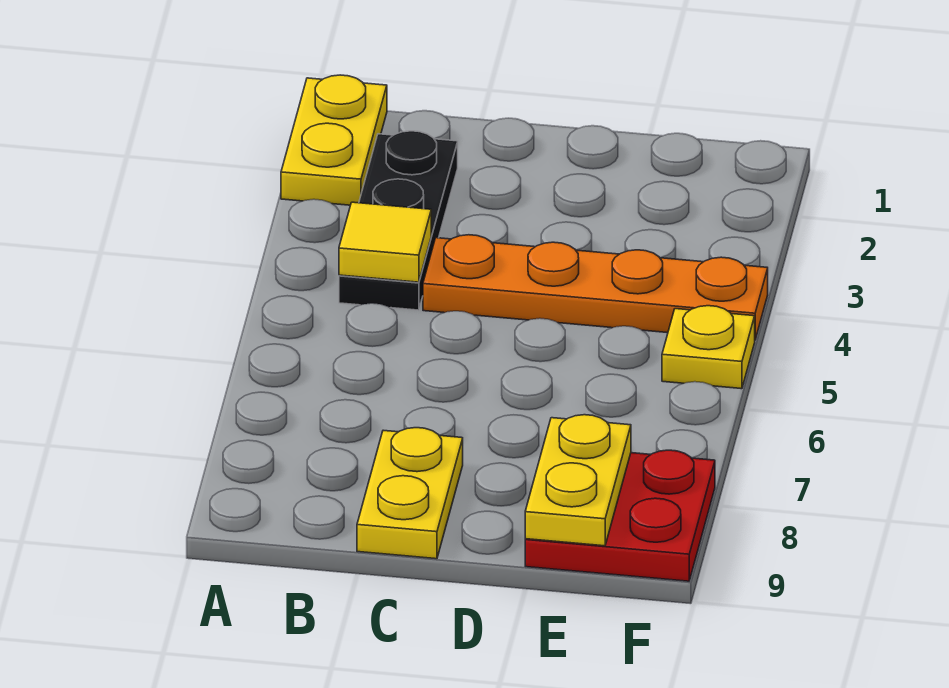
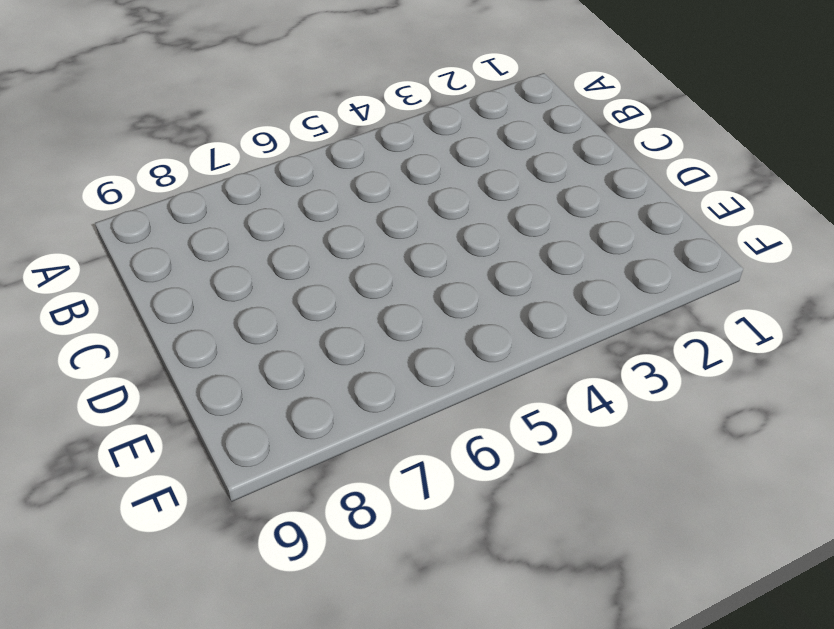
none -> yellow plate A1:A2 level 1
none -> black plate B2:B4 level 1

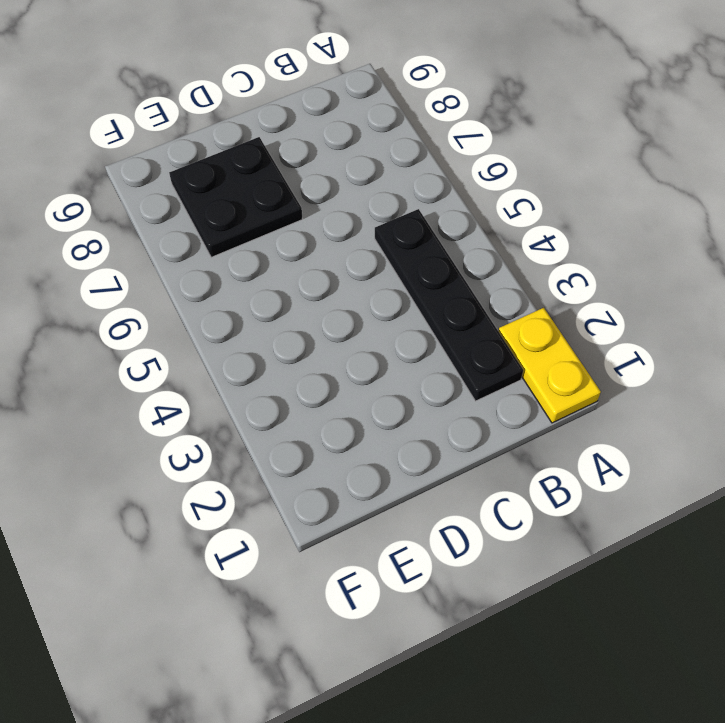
black plate B2:B5 level 1 -> black plate B2:B4 level 1
black plate D7:E8 level 1 -> red plate E8:F9 level 1
none -> orange plate C4:F4 level 1
none -> yellow plate C8:C9 level 1

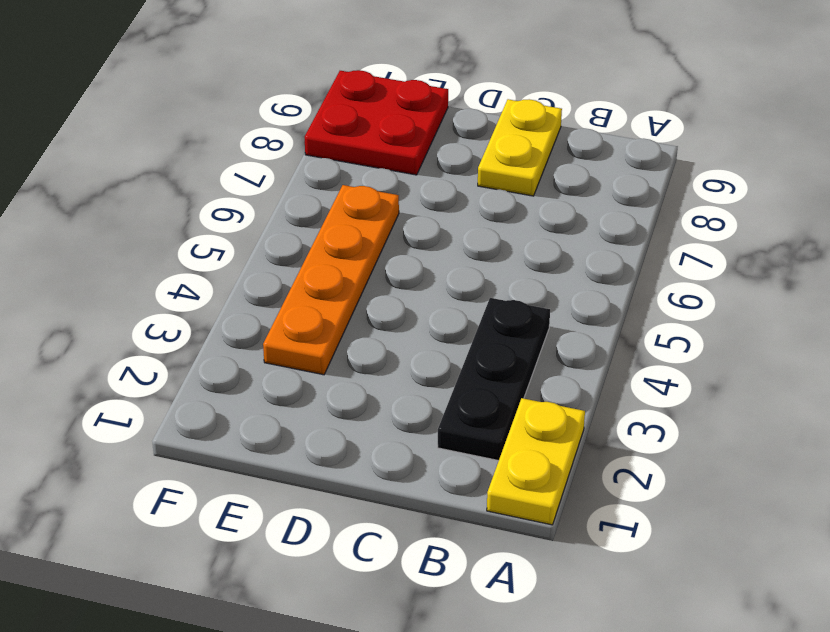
orange plate E3:E6 level 1 -> orange plate C4:F4 level 1
none -> yellow plate F5 level 1
none -> yellow tile B4 level 2

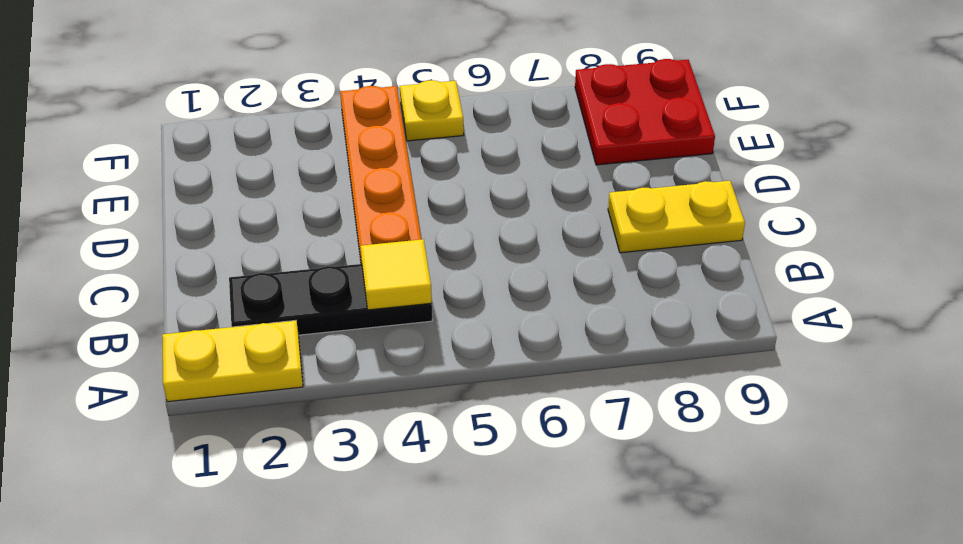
none -> yellow plate E8:E9 level 2

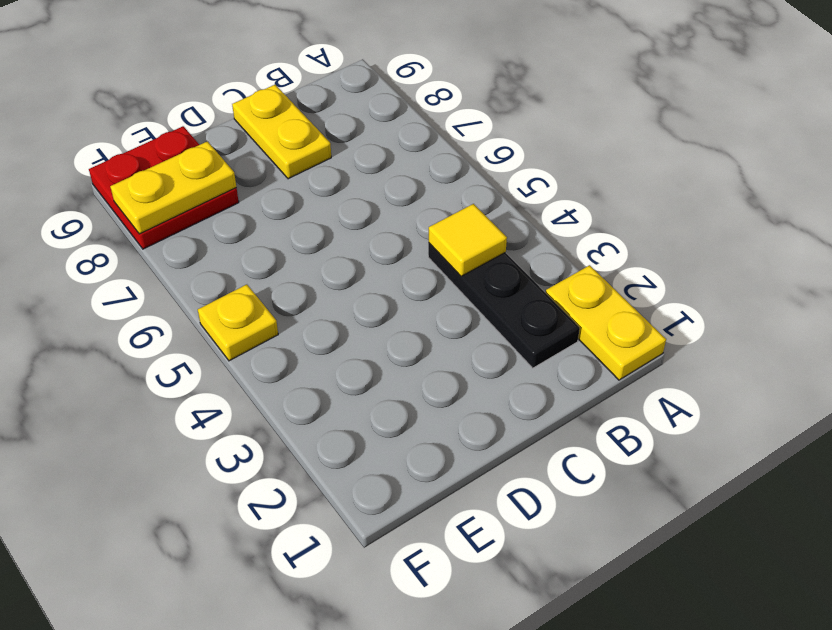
yellow plate E8:F8 level 2 -> yellow plate E8:E9 level 2
none -> orange plate C4:F4 level 1

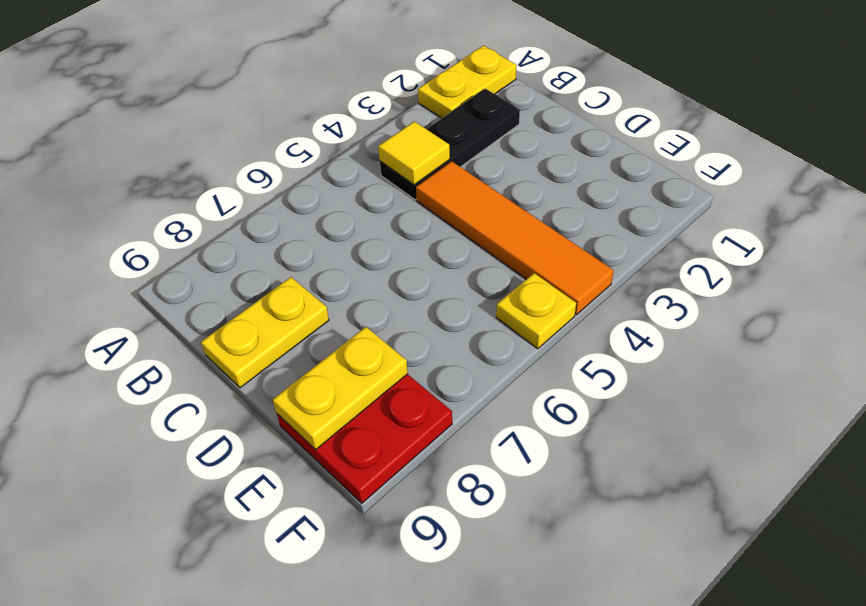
orange tile C4:F4 level 1 -> orange plate C4:F4 level 1

